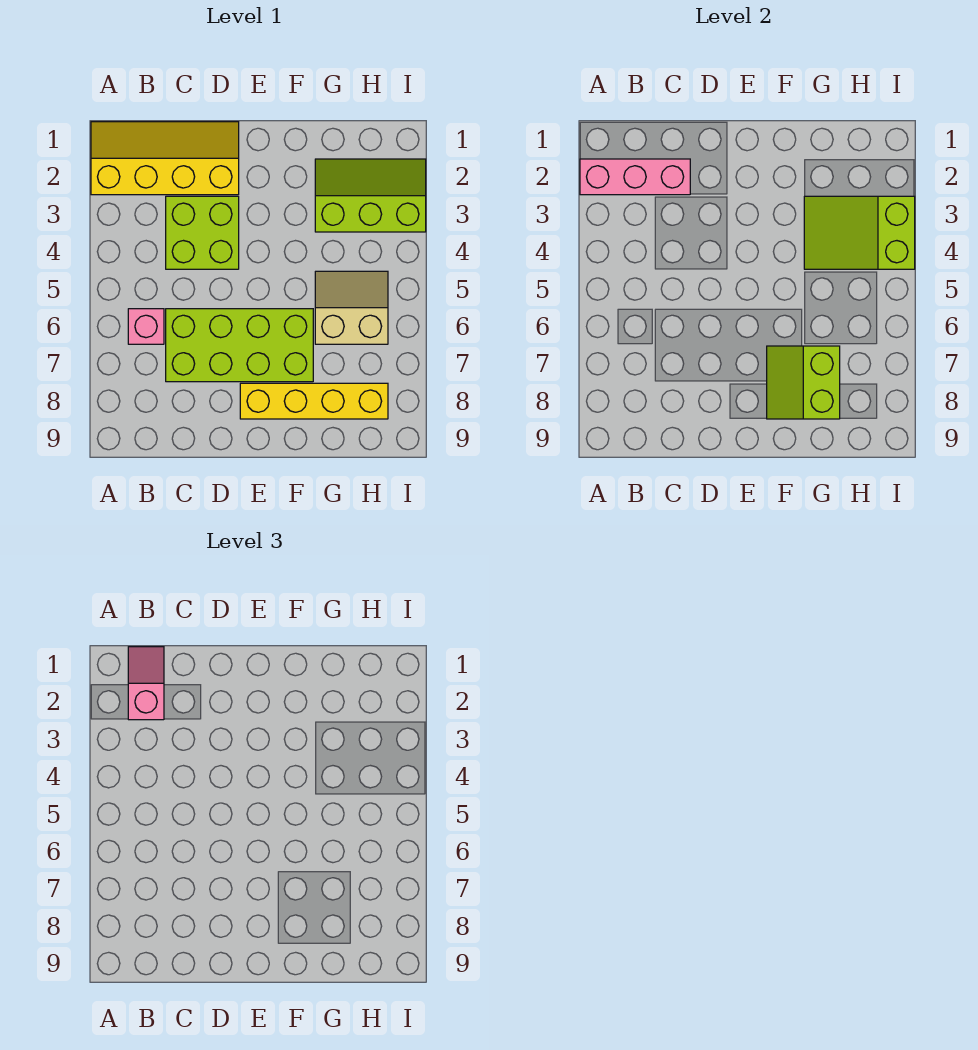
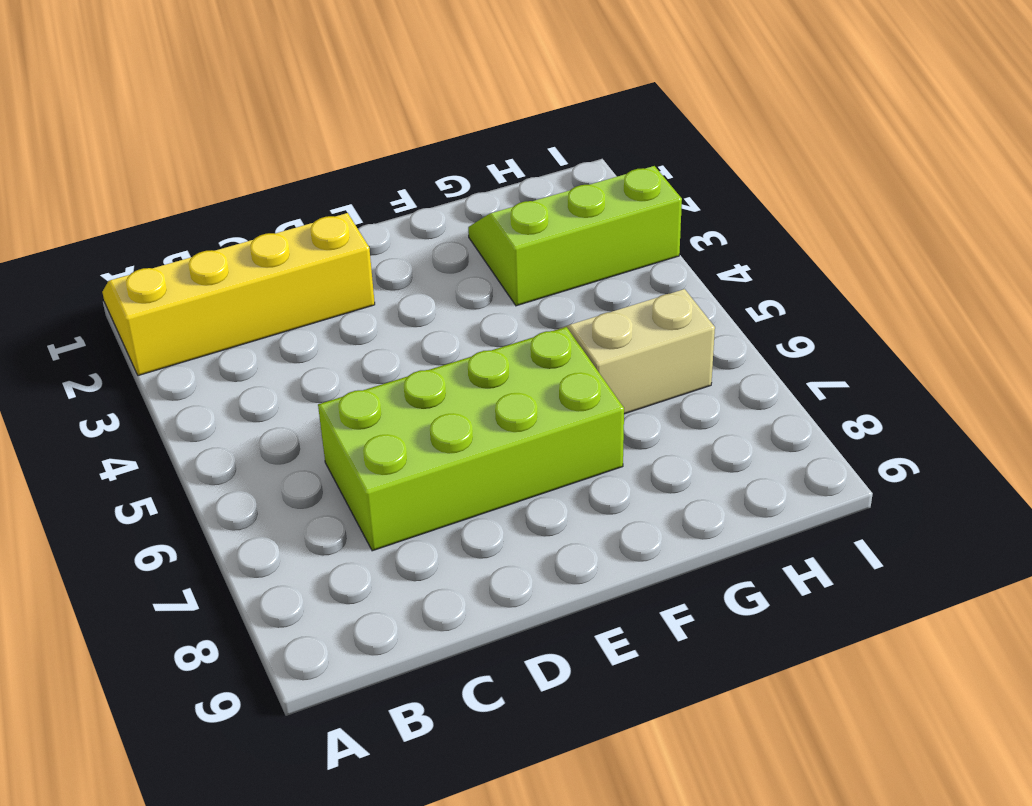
none -> pink brick B6 level 1
none -> lime brick C3:D4 level 1

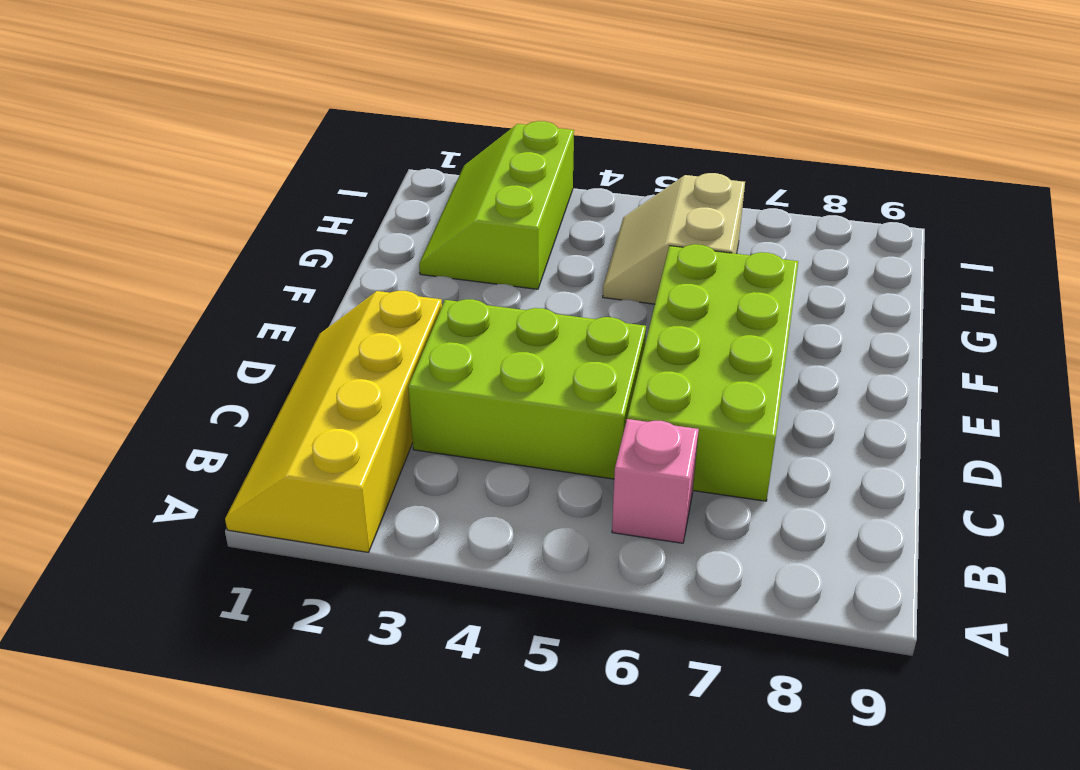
lime brick C3:D5 level 1 -> lime brick C3:D4 level 1
none -> yellow brick E8:H8 level 1
none -> pink brick A2:C2 level 2

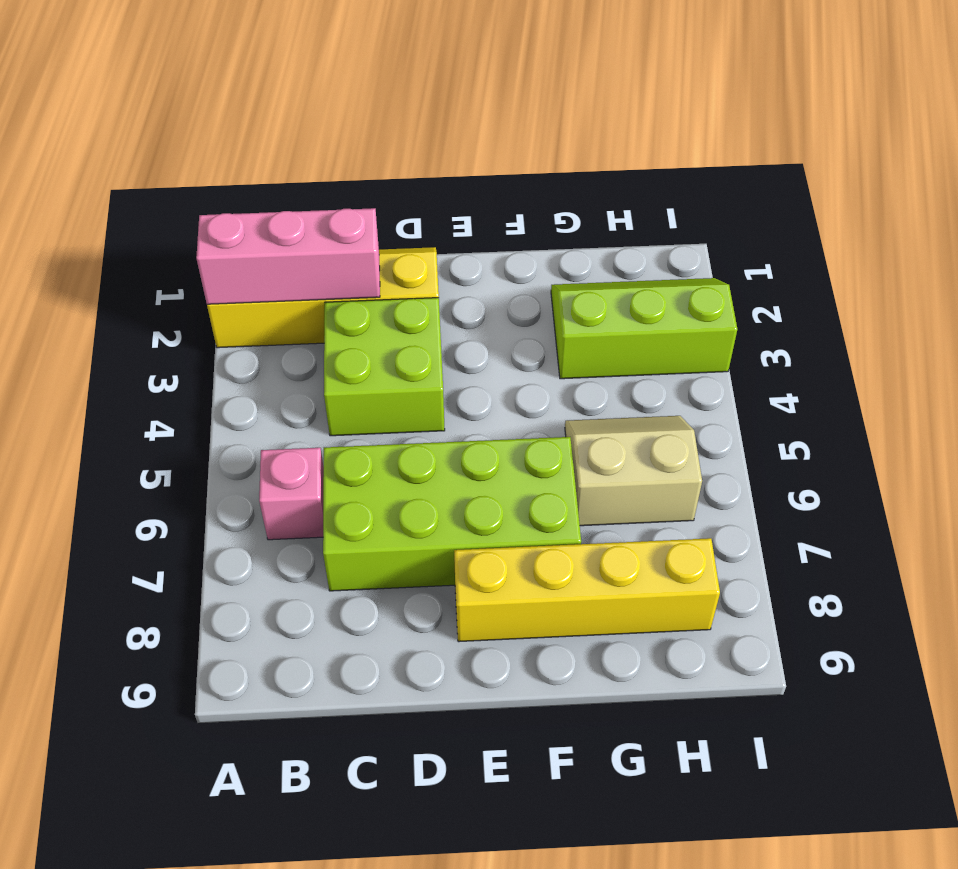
none -> lime slope F7:G8 level 2 top G
none -> lime slope G3:I4 level 2 top I

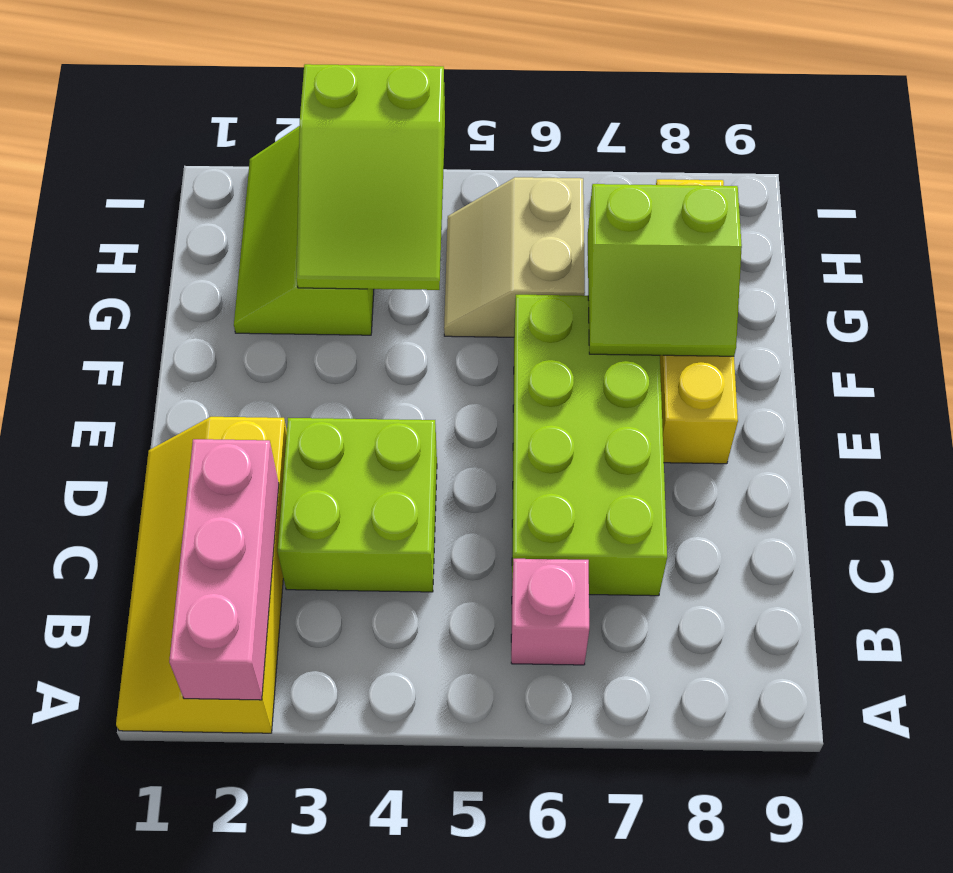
none -> pink slope B1:B2 level 3 top 2

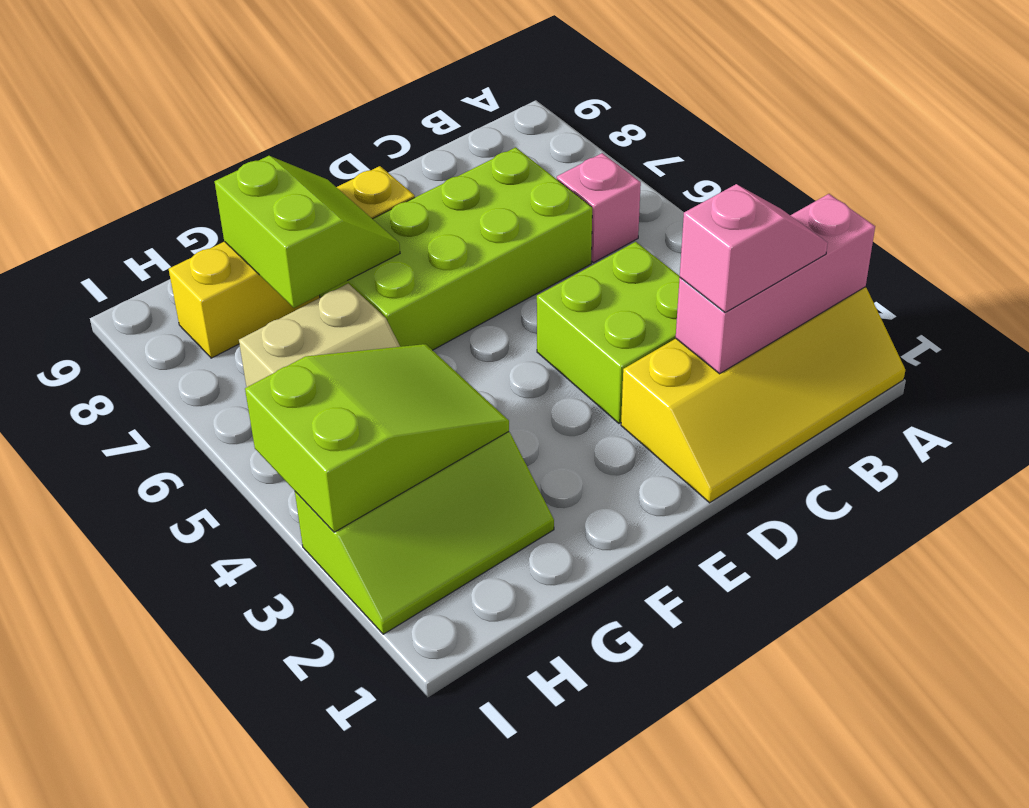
pink slope B2:C2 level 3 top C -> pink slope B1:B2 level 3 top 2

